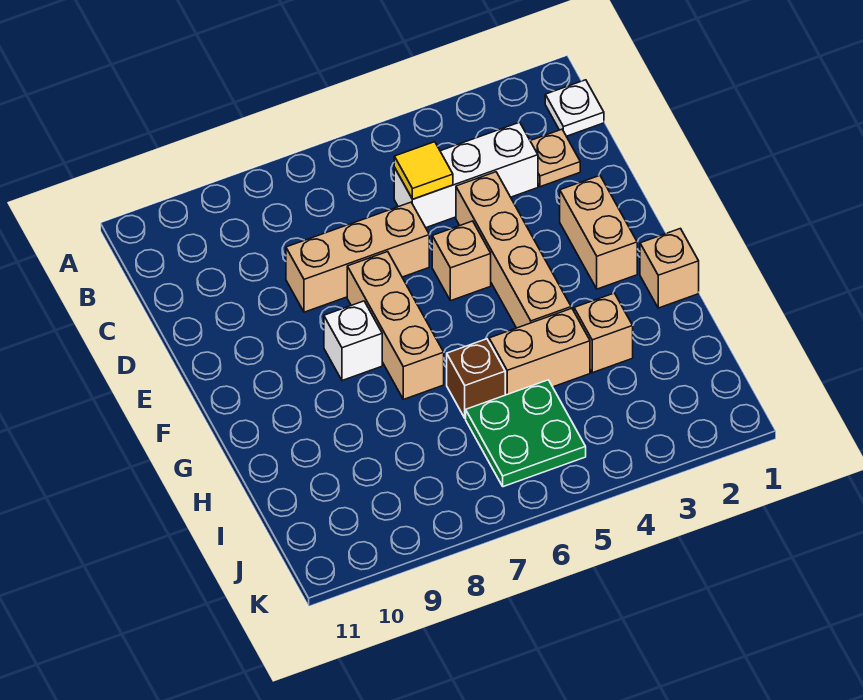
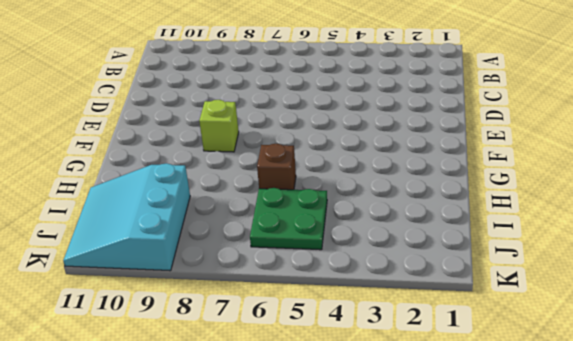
lime brick F8 level 1 -> white brick F8 level 1
cyan slope I9:K11 level 1 top 9 -> none
none -> white plate B1 level 1
none -> tan plate C2 level 1
none -> white brick C3:C5 level 1

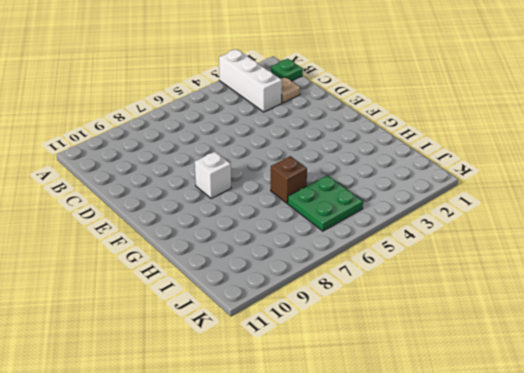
white brick A3:C3 level 1 -> white brick C3:C5 level 1
green plate B1 level 1 -> white plate B1 level 1
none -> tan brick D4:G4 level 1
none -> tan brick D6:D8 level 1
none -> tan brick E2:F2 level 1

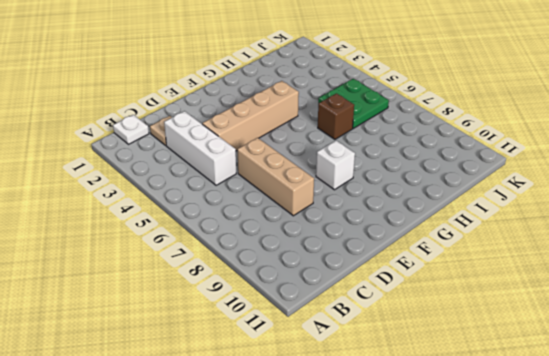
none -> tan brick E2:F2 level 1
none -> tan brick E5 level 1
none -> tan brick E7:G7 level 1

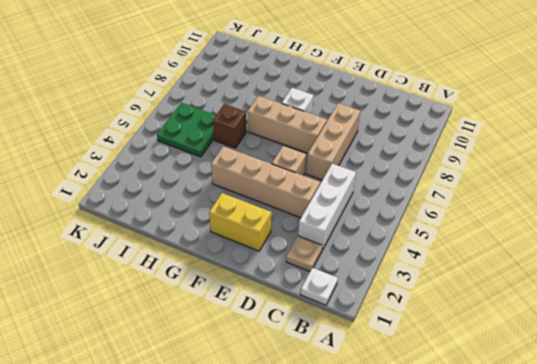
yellow brick E2:F2 level 1 -> tan brick E2:F2 level 1
none -> tan brick G1 level 1
none -> tan brick H3 level 1
none -> tan brick H4:H5 level 1

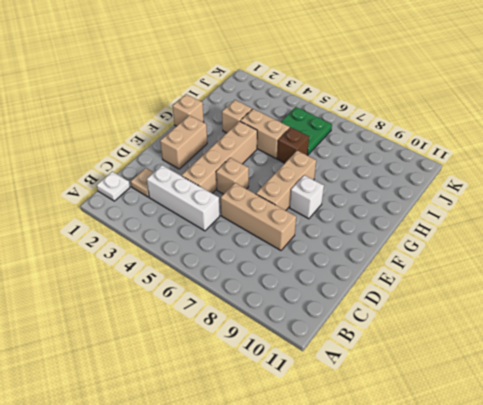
none -> yellow tile C5 level 2

